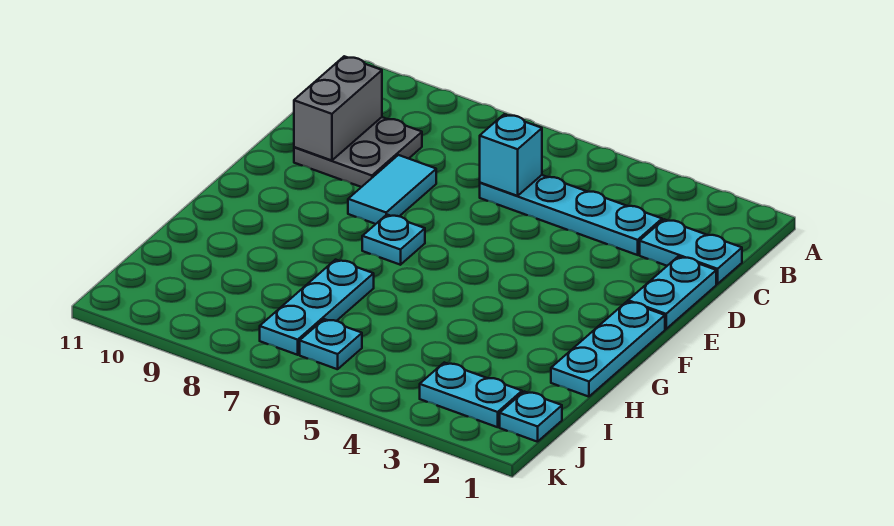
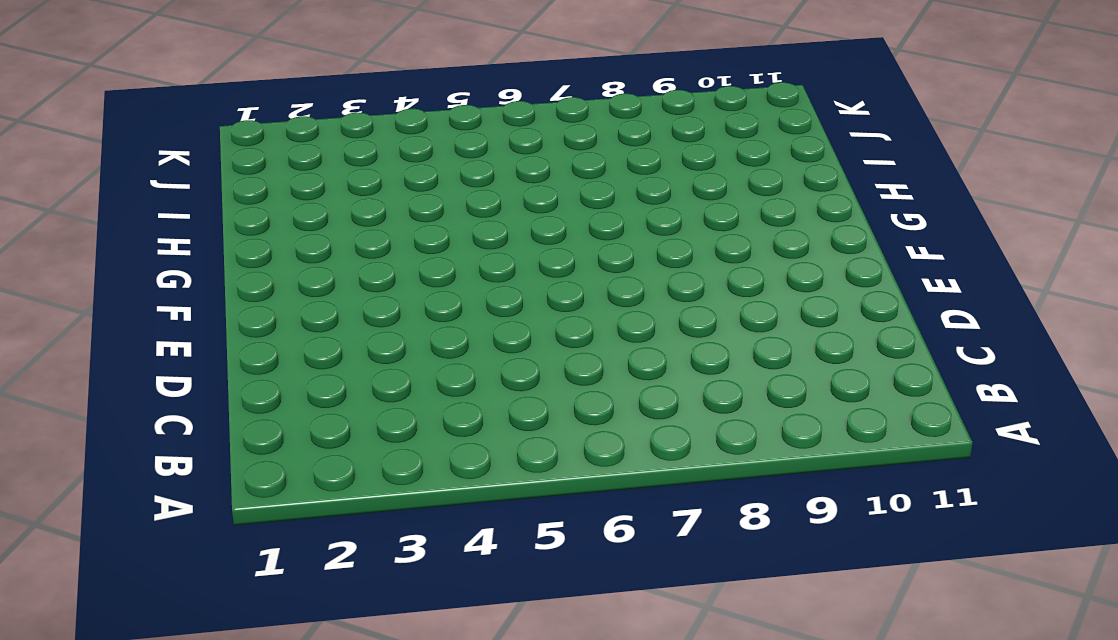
none -> cyan plate C1:C2 level 1
none -> cyan plate C3:C6 level 1
none -> grey plate C9:D10 level 1

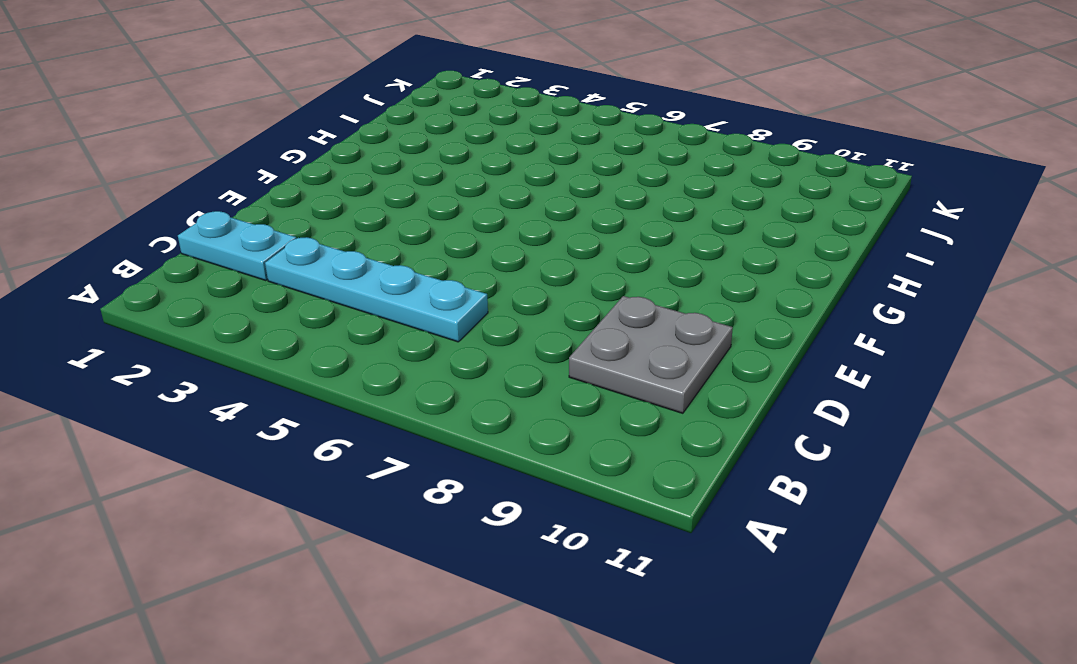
none -> cyan plate D1:E1 level 1
none -> cyan tile D8:E8 level 1
none -> cyan plate F1:H1 level 1

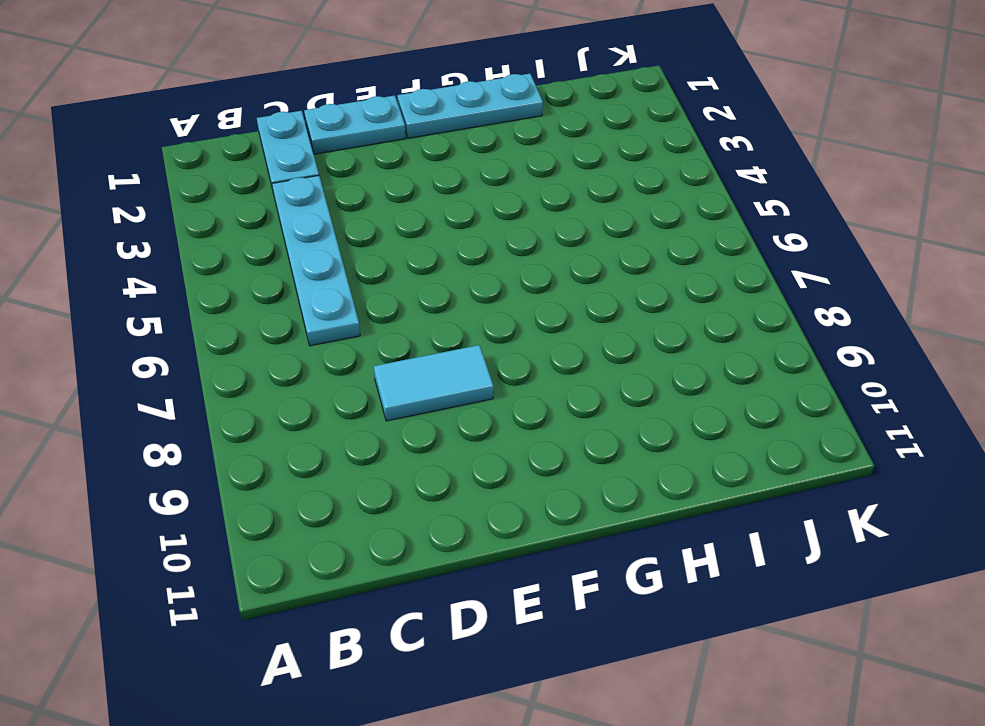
none -> grey plate C9:D10 level 1
none -> cyan plate F7 level 1
none -> cyan plate H7:J7 level 1

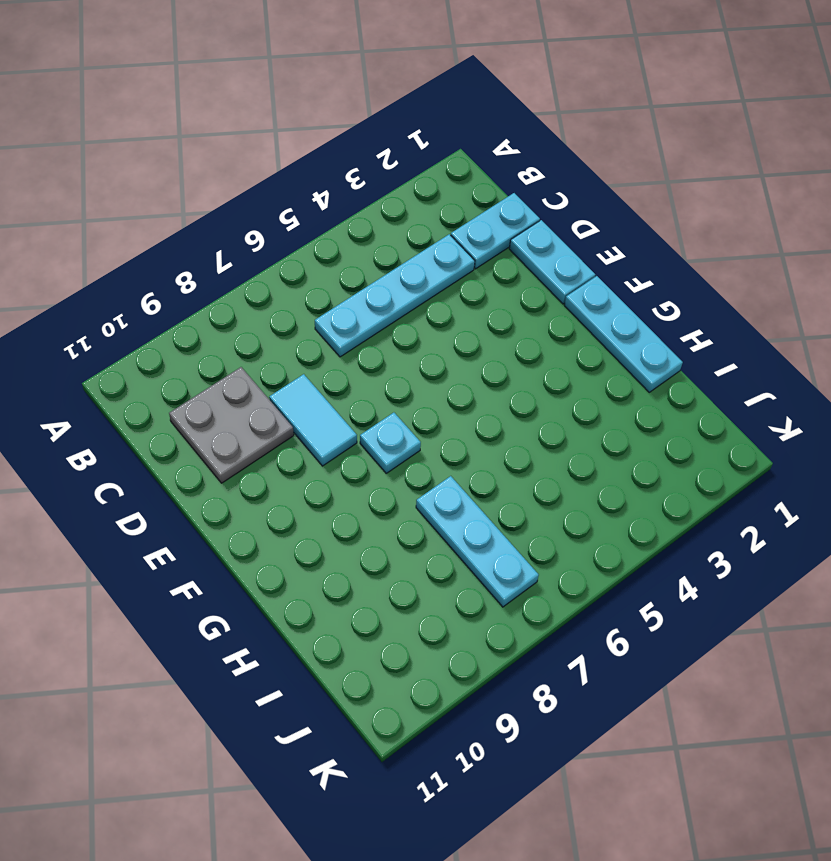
none -> cyan plate J1 level 1
none -> cyan plate J2:J3 level 1
none -> cyan plate J6 level 1

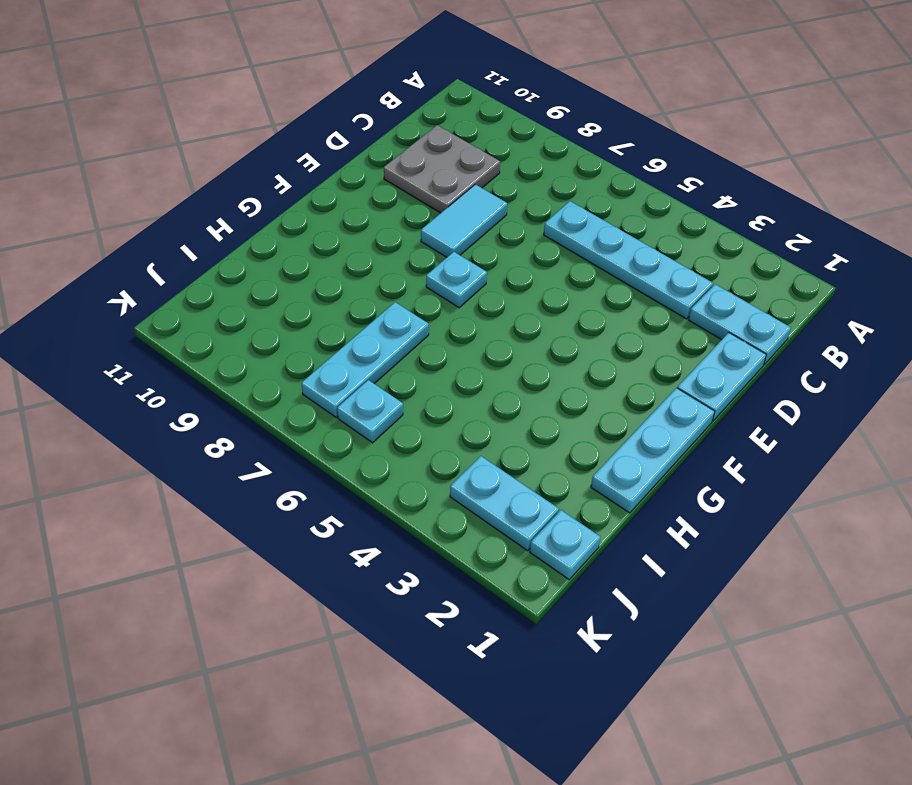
none -> cyan brick C6 level 2
none -> grey brick C10:D10 level 2

